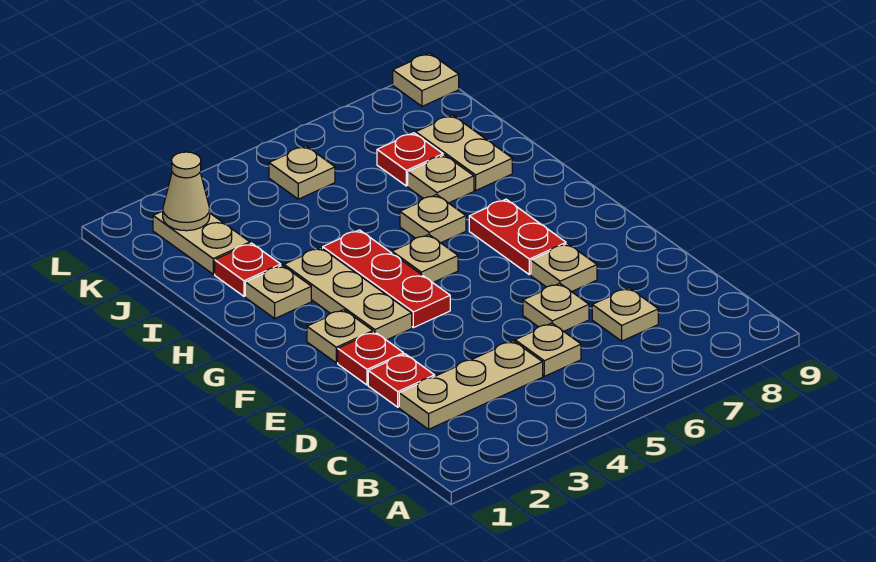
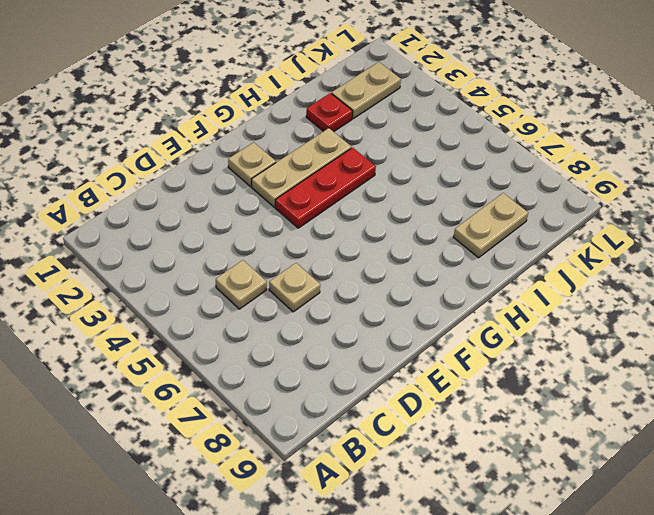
none -> tan plate C2:C4 level 1
none -> tan plate C7 level 1
none -> red plate D2 level 1

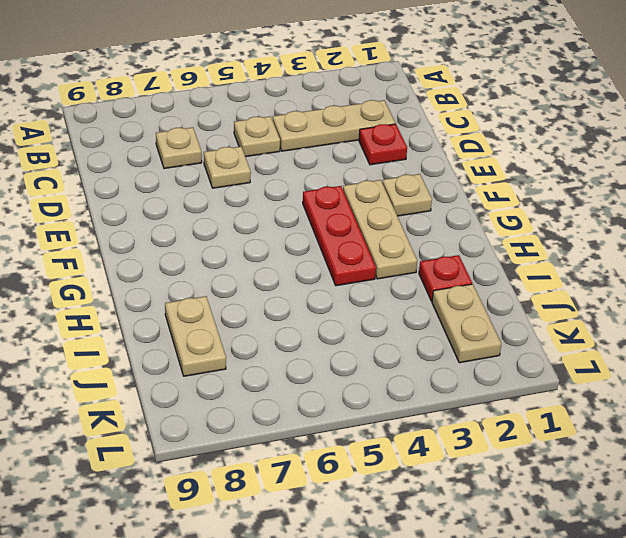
none -> red plate E2 level 1
none -> tan plate E7 level 1
none -> red plate F7:G7 level 1

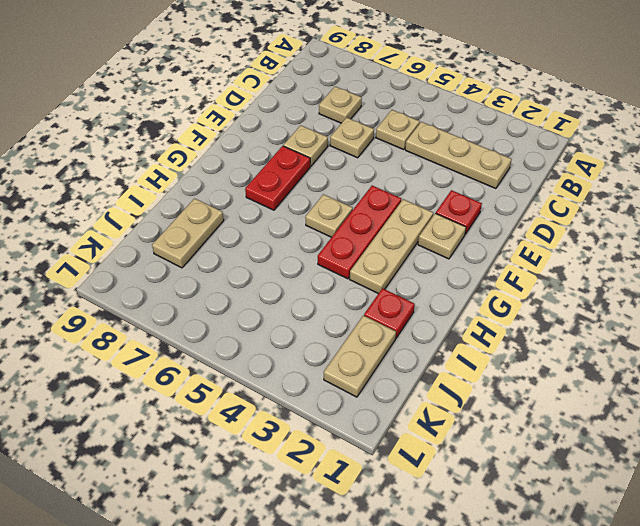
none -> red plate D2 level 1
none -> tan plate H2 level 1
none -> tan plate H6 level 1

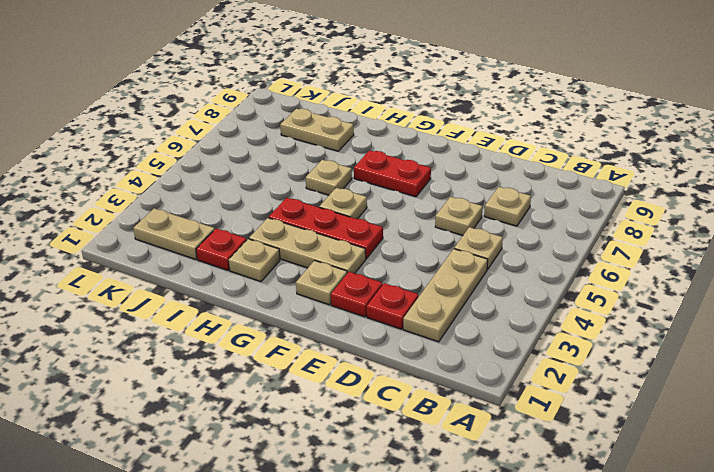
none -> tan plate E7 level 1
none -> tan plate I7 level 1
none -> red plate J7 level 1

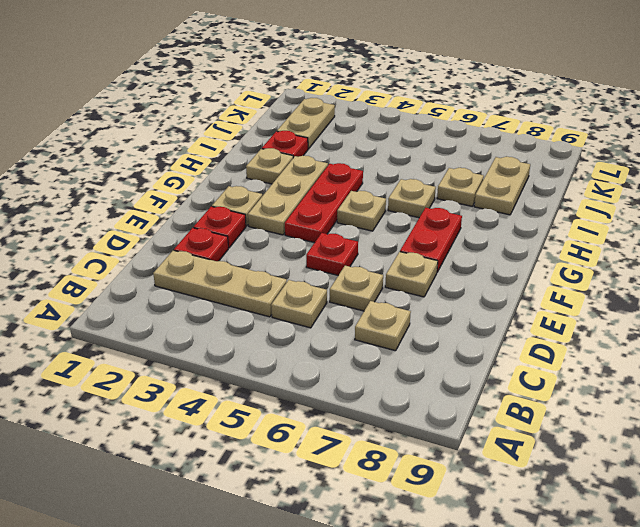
red plate E5 level 1 -> red plate J7 level 1
none -> tan plate K5 level 1
none -> tan plate L9 level 1
none -> tan cone K2 level 2

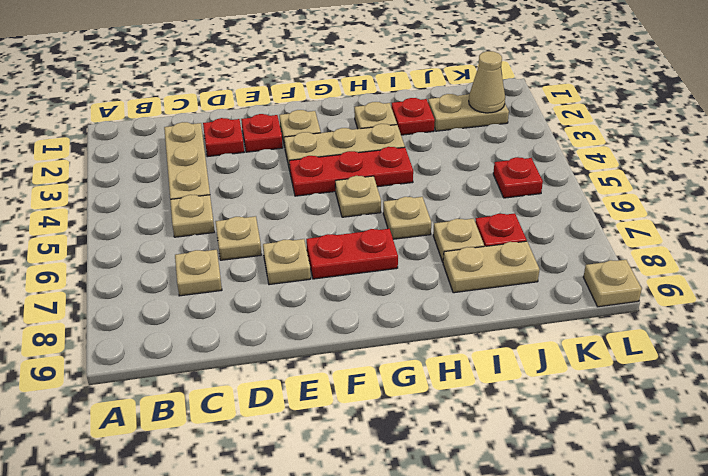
red plate K5 level 1 -> tan plate K5 level 1

